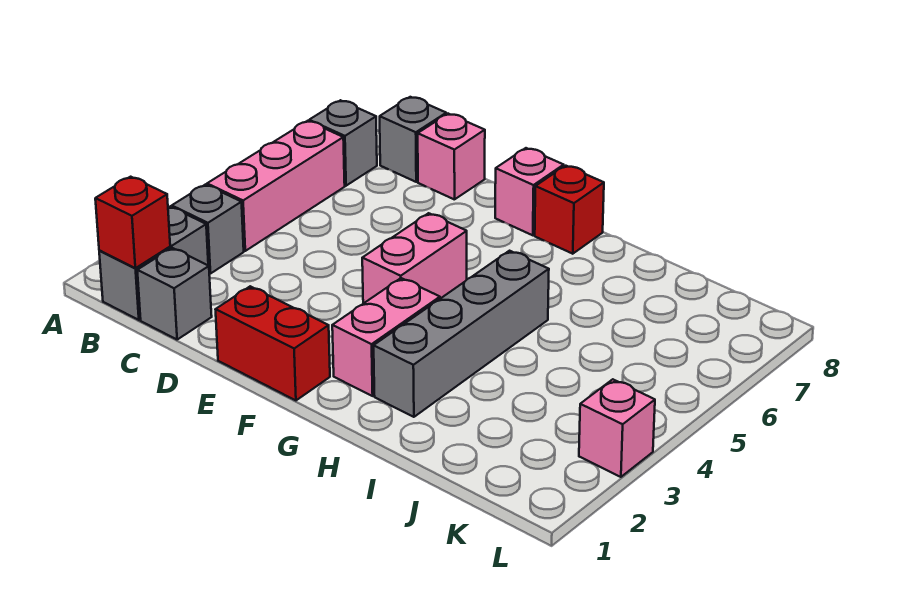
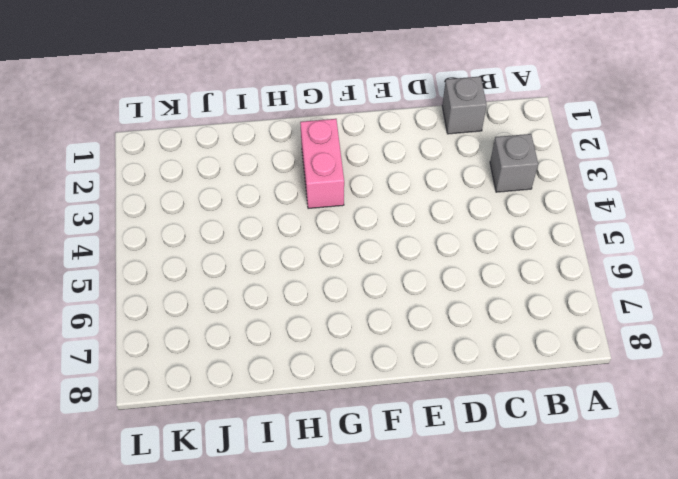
none -> grey brick B1:B2 level 1
none -> pink brick B4:B6 level 1
none -> grey brick B7 level 1

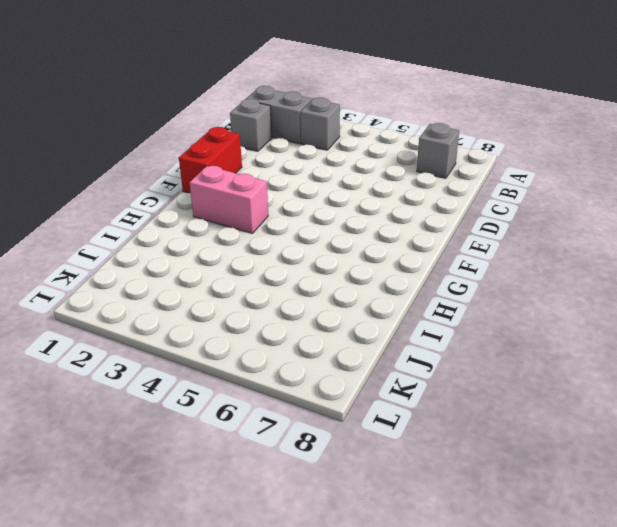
none -> pink brick B4:B6 level 1
none -> grey brick C8 level 1
none -> pink brick D8 level 1

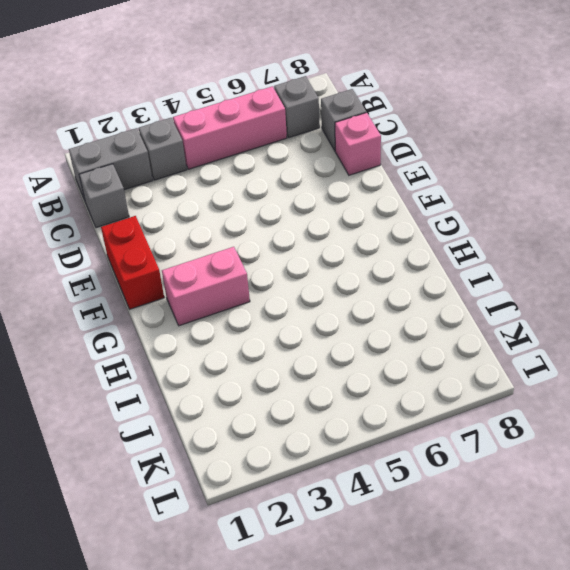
none -> pink brick F4:F5 level 1
none -> pink brick F8 level 1
none -> red brick G8 level 1

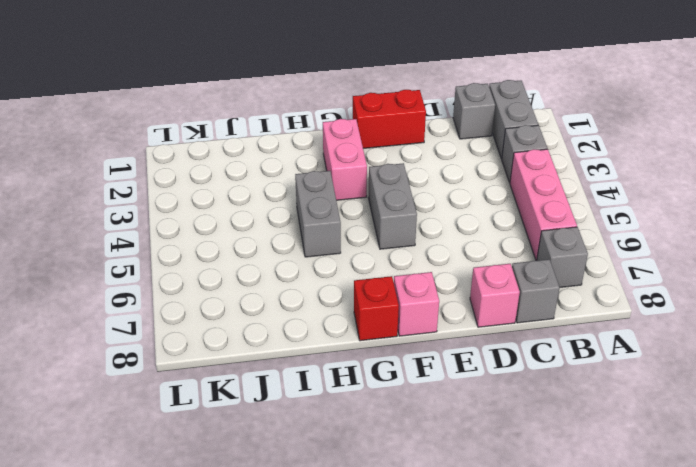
grey brick F4:F5 level 1 -> pink brick F4:F5 level 1
grey brick H4:H5 level 1 -> grey brick H2:H5 level 1
none -> pink brick L3 level 1
none -> red brick B1 level 2

